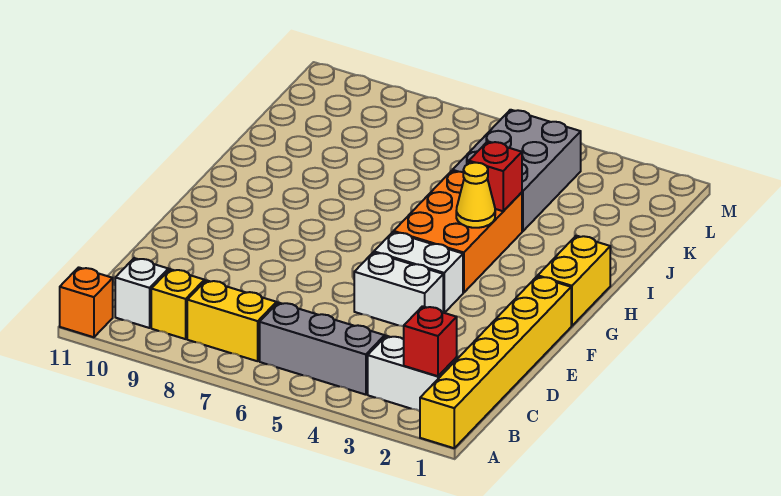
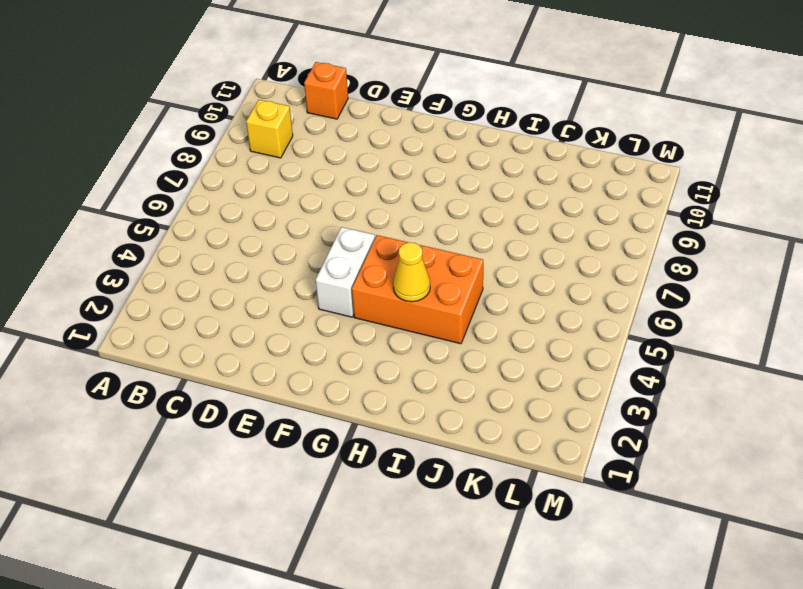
orange brick C11 level 1 -> orange brick A11 level 1
none -> yellow brick A1:F1 level 1
none -> white brick B2:B3 level 1
none -> grey brick B4:B6 level 1

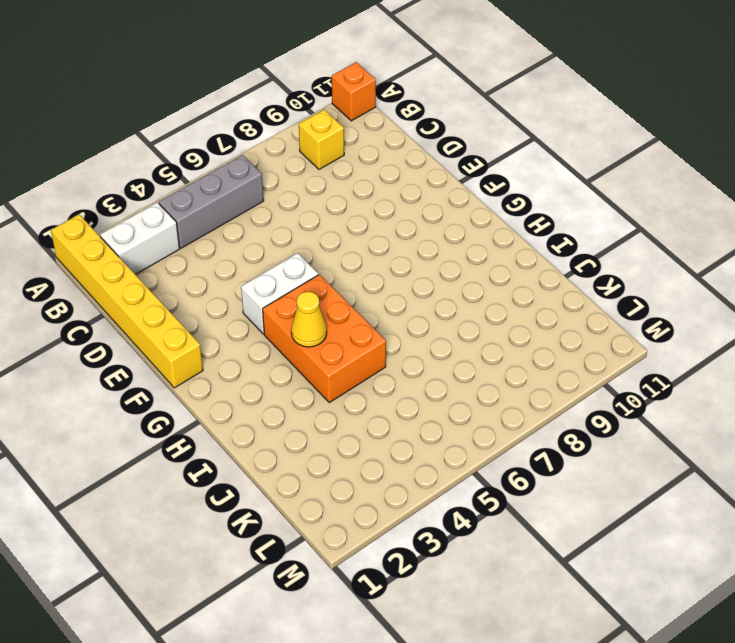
none -> yellow brick B7:B8 level 1
none -> white brick B10 level 1
none -> white brick E4:E5 level 1

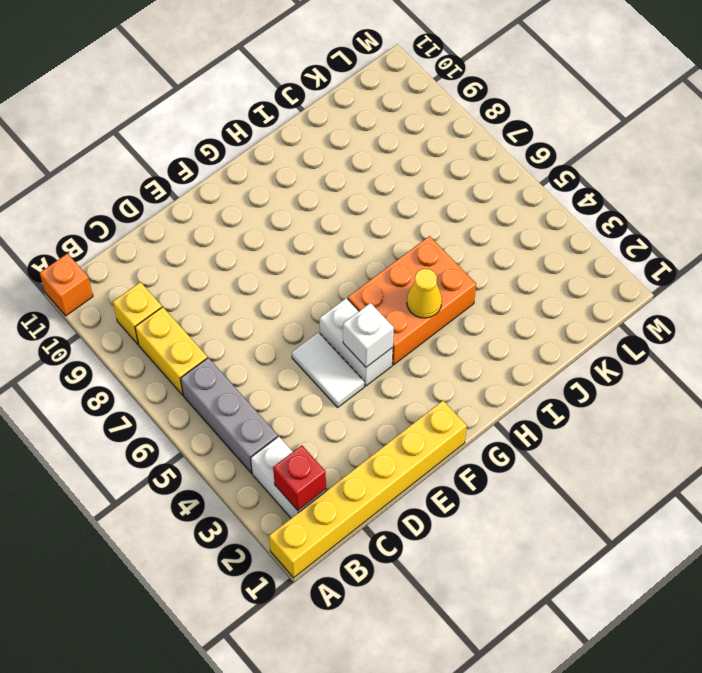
white tile E4:E5 level 1 -> white brick E4:E5 level 1
white brick F4 level 2 -> white brick B10 level 1
none -> yellow brick G1:H1 level 1
none -> grey brick J4:L5 level 1
none -> red brick I4 level 2

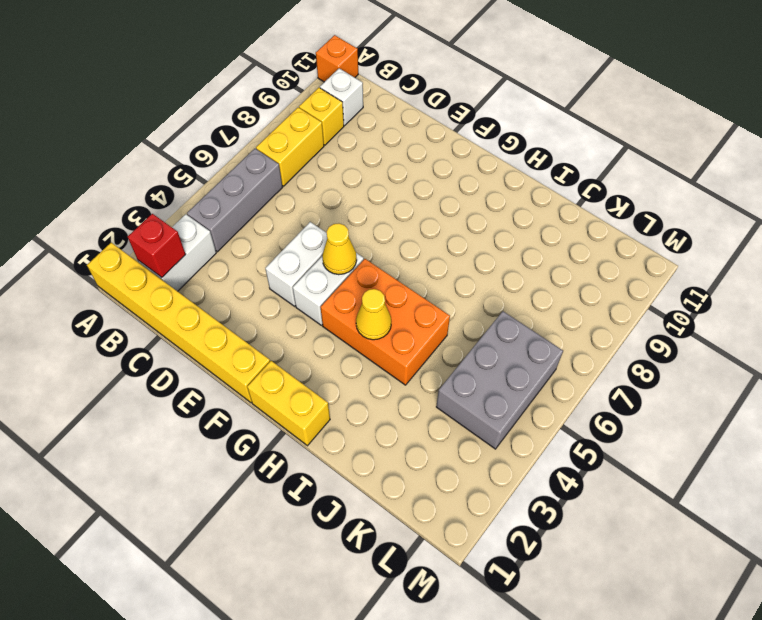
yellow cone F5 level 2 -> none
grey brick K4:L6 level 1 -> grey brick J4:L5 level 1
none -> red brick I4 level 2

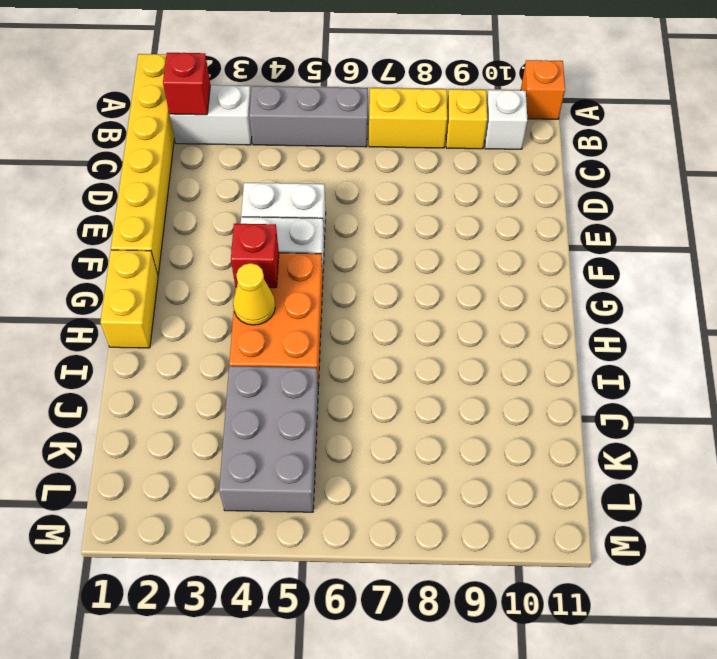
red brick G4 level 2 -> red brick I4 level 2

